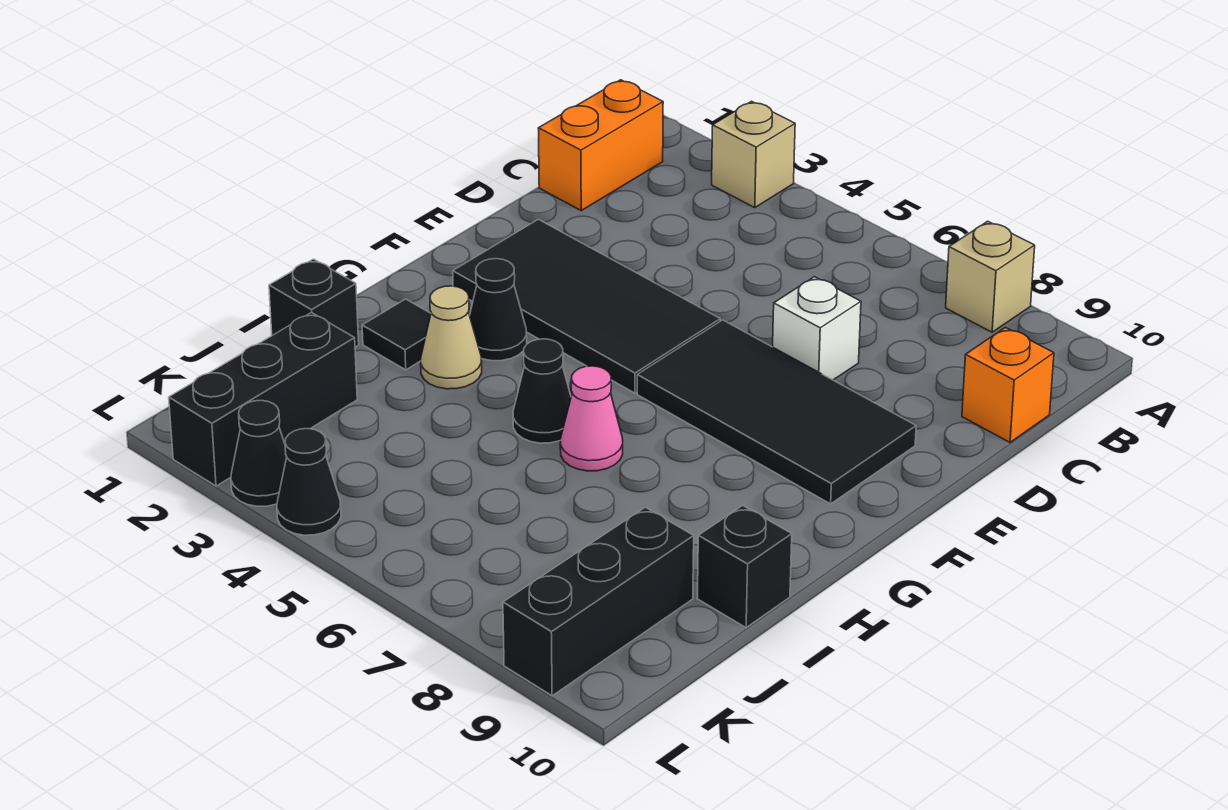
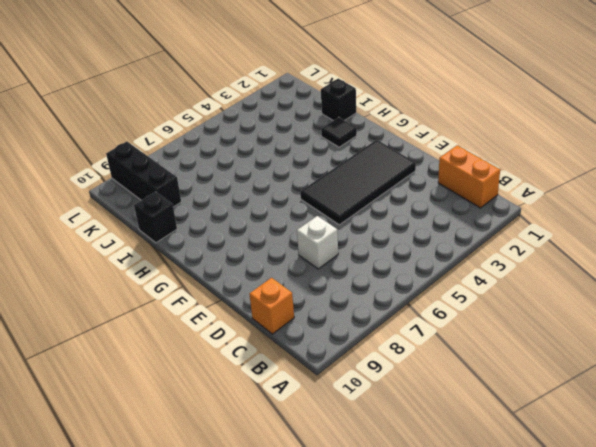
none -> tan brick A3 level 1
none -> tan brick A8 level 1
none -> black tile E6:F9 level 1

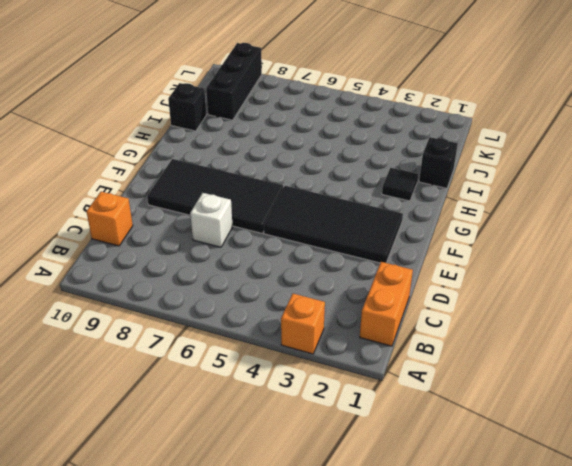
orange brick A3 level 1 -> tan brick A3 level 1
none -> tan brick A8 level 1
none -> black cone G3 level 1
none -> tan cone H3 level 1

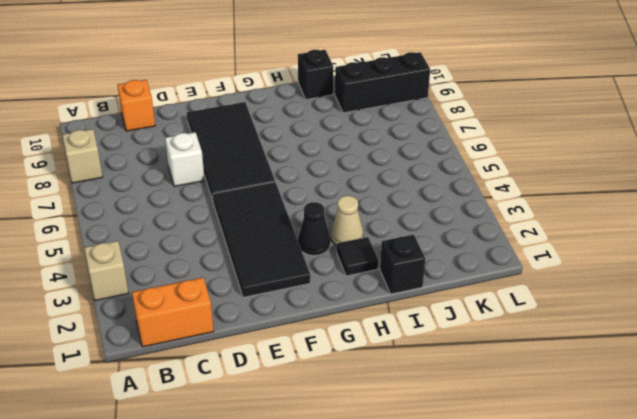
none -> black cone H5 level 1
none -> pink cone H6 level 1
none -> black brick J2:L2 level 1

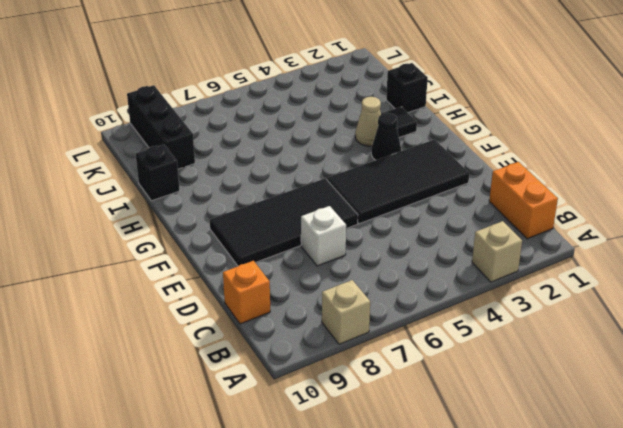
none -> black cone H5 level 1
none -> pink cone H6 level 1
none -> black brick J2:L2 level 1

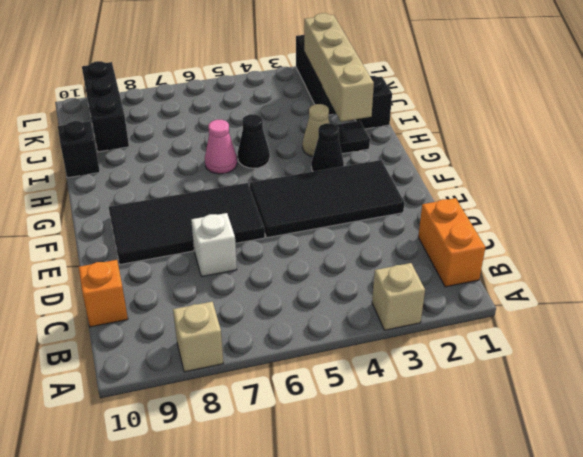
tan brick H2:K2 level 2 -> none
none -> black cone L3 level 1
none -> black cone L4 level 1

